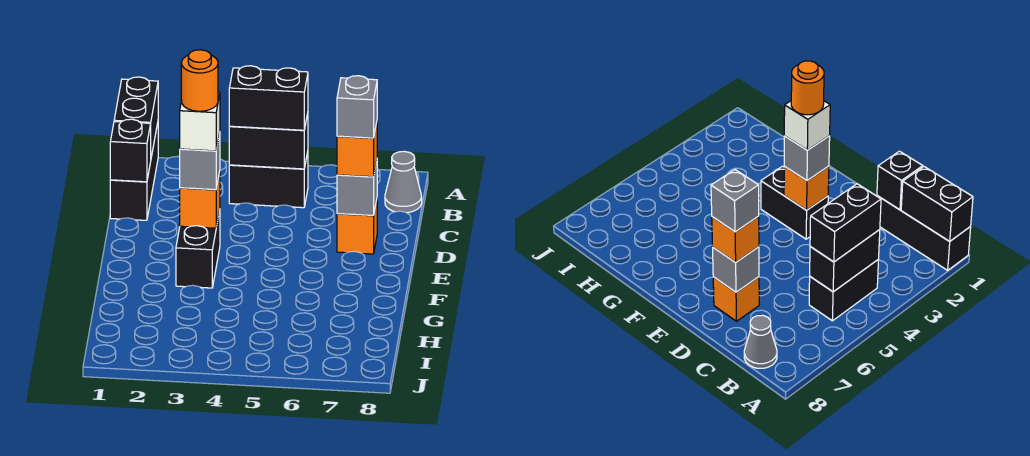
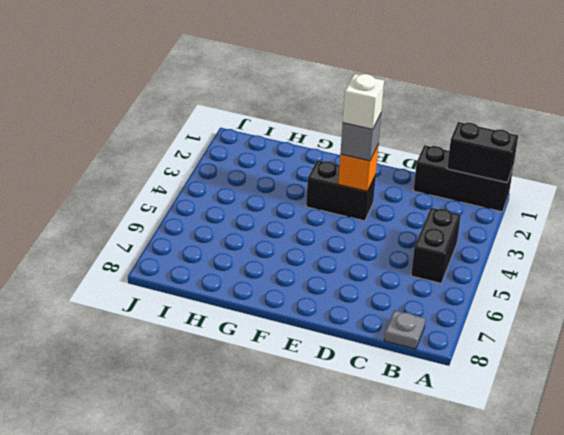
grey plate B8 level 1 -> grey cone B8 level 1
none -> orange brick D7 level 1
none -> black brick B4:B5 level 2
none -> black brick C1 level 2

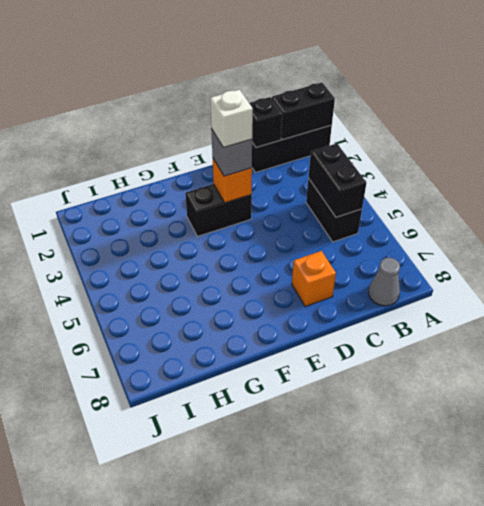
none -> grey brick D7 level 2
none -> black brick B4:B5 level 3
none -> orange brick D7 level 3

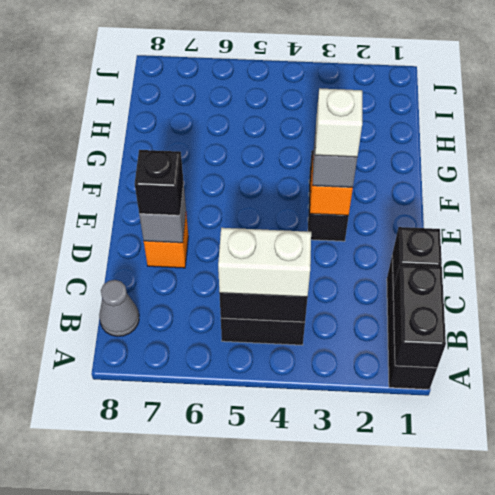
white brick B4:B5 level 3 -> black brick B4:B5 level 3
black brick D7 level 3 -> orange brick D7 level 3
none -> grey brick D7 level 4
none -> orange round brick E3 level 5

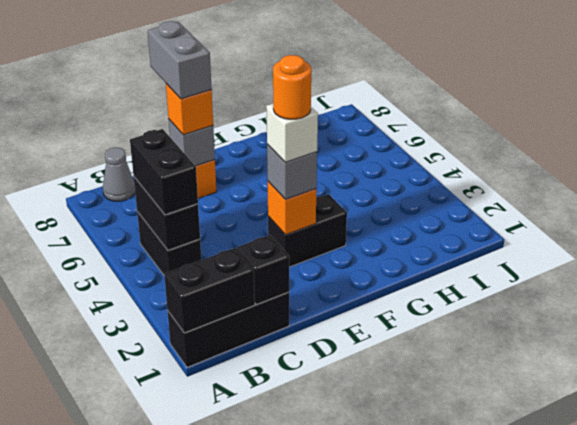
grey brick D7:D8 level 4 -> grey brick D7 level 4

